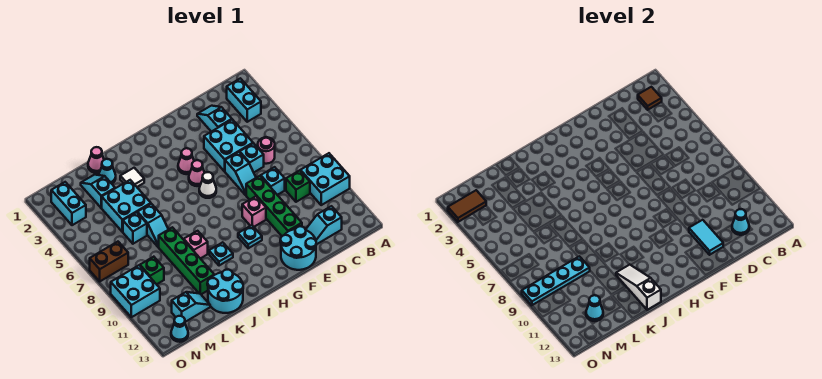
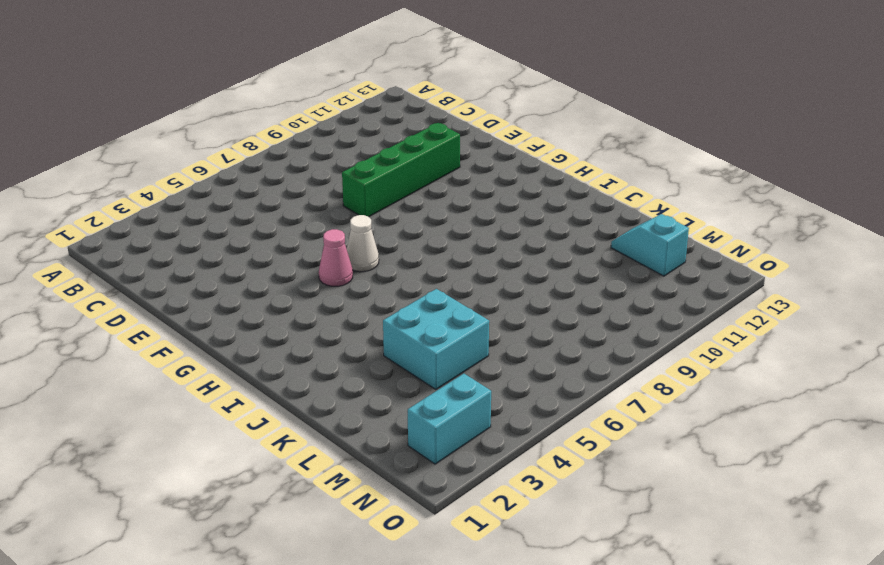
none -> cyan brick A9:B10 level 1
none -> cyan brick B2:B3 level 1
none -> pink round brick C6 level 1
none -> green brick C9 level 1

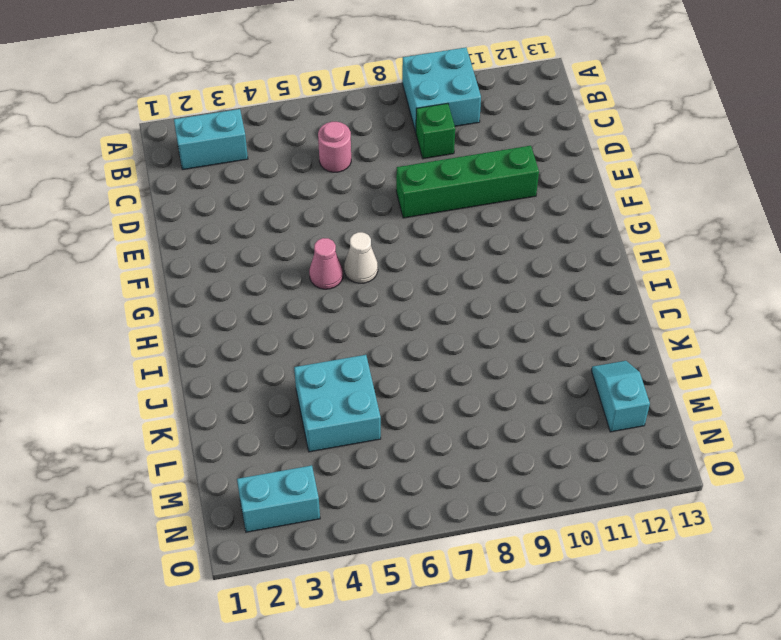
none -> cyan slope C12:D12 level 1 top C
none -> cyan slope D2:D3 level 1 top 3
none -> cyan brick D4:E5 level 1
none -> cyan brick D6 level 1

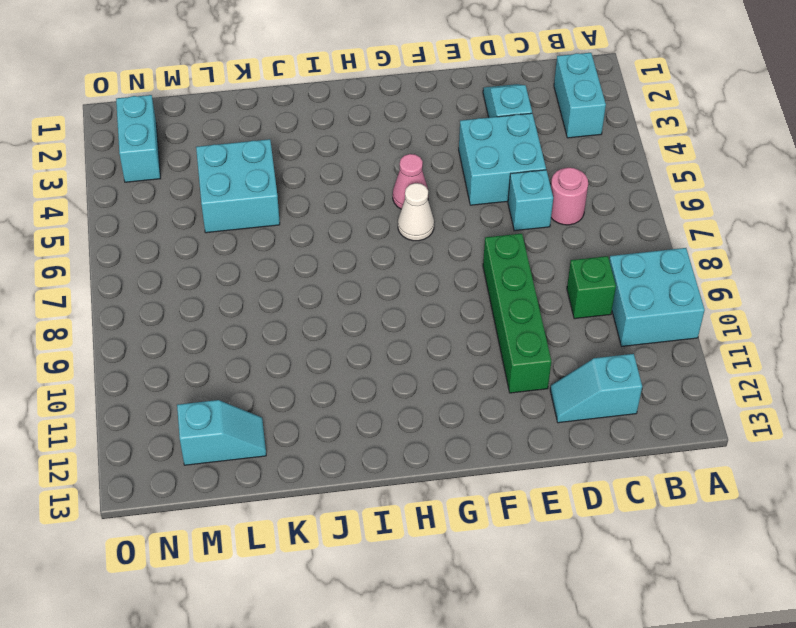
none -> cyan brick D8 level 1
none -> cyan slope E6:E7 level 1 top 6
none -> cyan round brick E12:F13 level 1
none -> pink brick F9 level 1

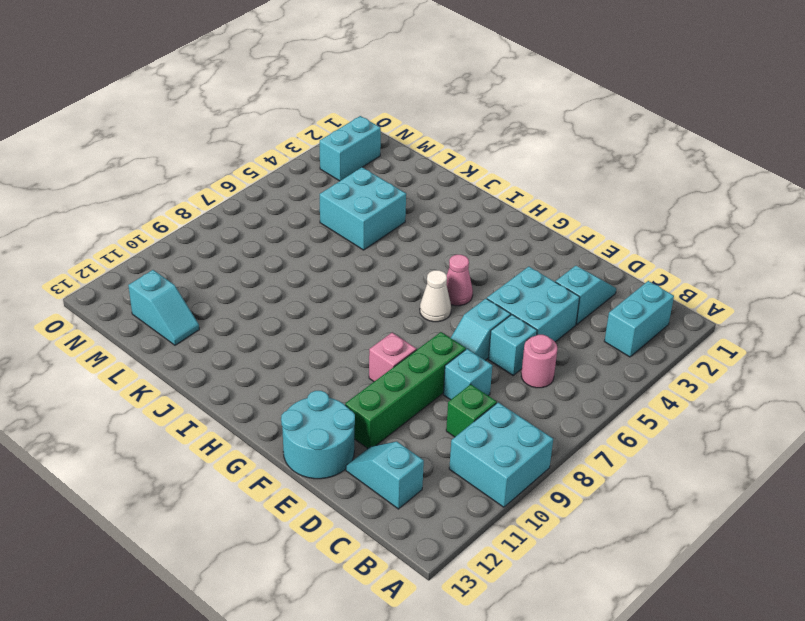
none -> pink cone G4 level 1
none -> cyan plate G10 level 1
none -> cyan plate I10 level 1
none -> white tile J3 level 1

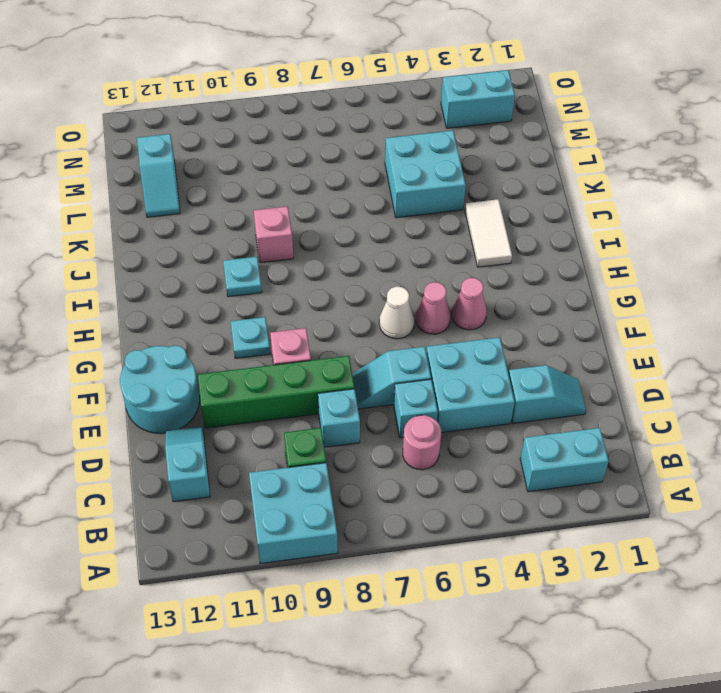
white tile I3:J3 level 1 -> white tile J3 level 1
none -> cyan round brick J12:K13 level 1
none -> pink cone K1 level 1
none -> cyan cone K2 level 1
none -> cyan slope K6:K7 level 1 top 6

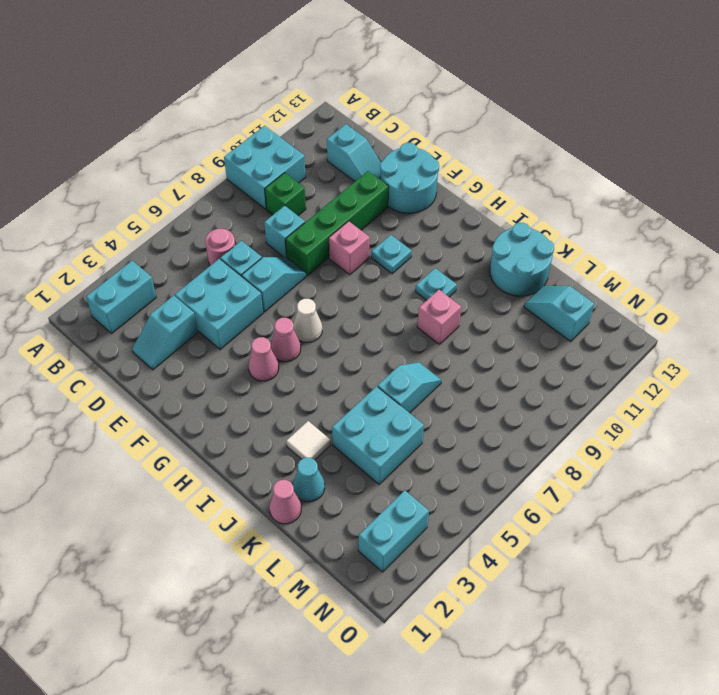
none -> green brick K8:K11 level 1
none -> cyan slope L2:L3 level 1 top 3
none -> cyan brick L6 level 1
none -> green brick M9 level 1

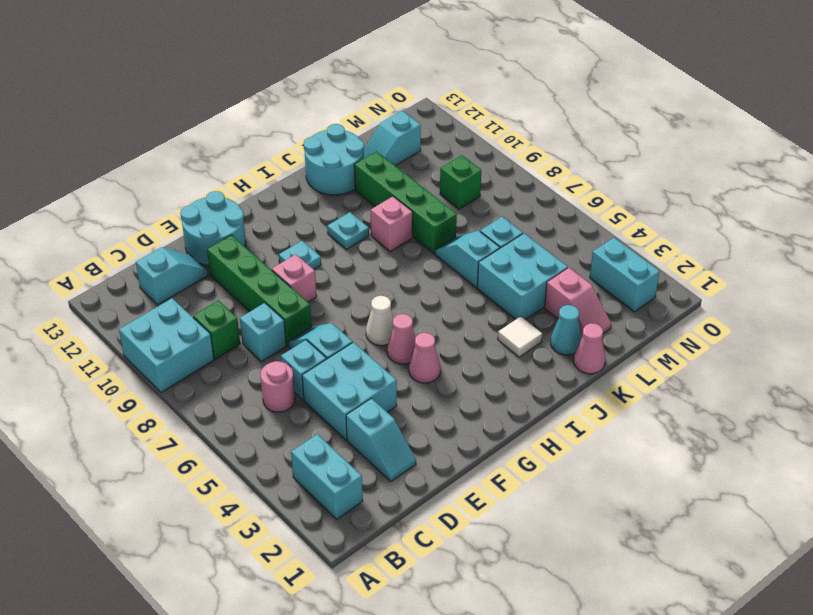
pink slope L2:L3 level 1 top 3 -> cyan slope L2:L3 level 1 top 3
none -> brown brick N7:O7 level 1
none -> cyan brick N9:O10 level 1
none -> cyan cone N13 level 1
none -> brown tile B2 level 2

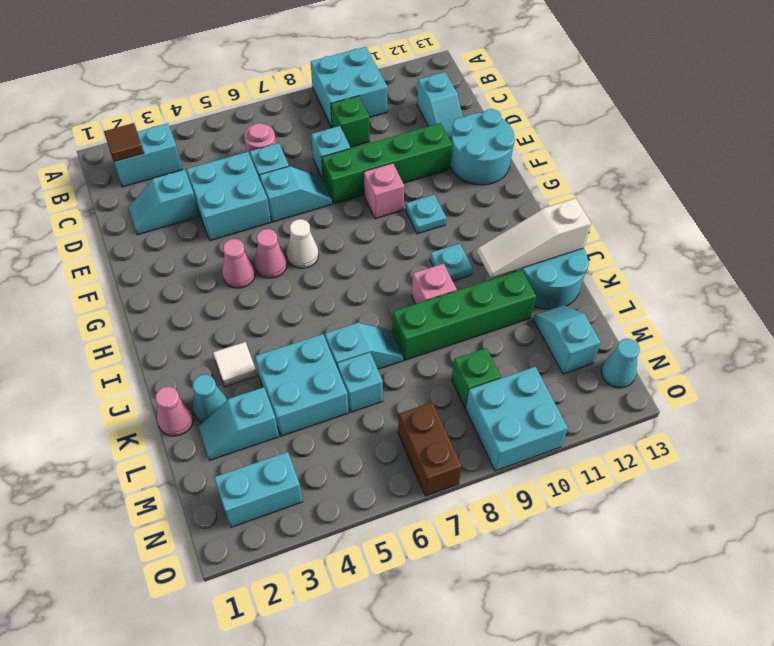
none -> cyan cone C12 level 2
none -> cyan tile E11:E12 level 2
none -> cyan plate L9:O9 level 2
none -> cyan cone M12 level 2

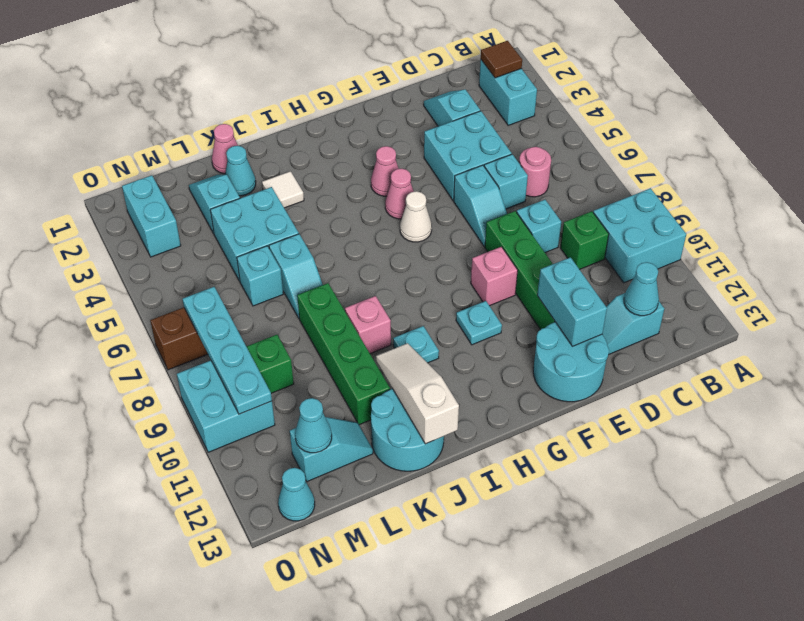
cyan brick E11:E12 level 2 -> cyan tile E11:E12 level 2
cyan plate N7:N10 level 2 -> cyan plate L9:O9 level 2
none -> brown tile N2:O2 level 2

